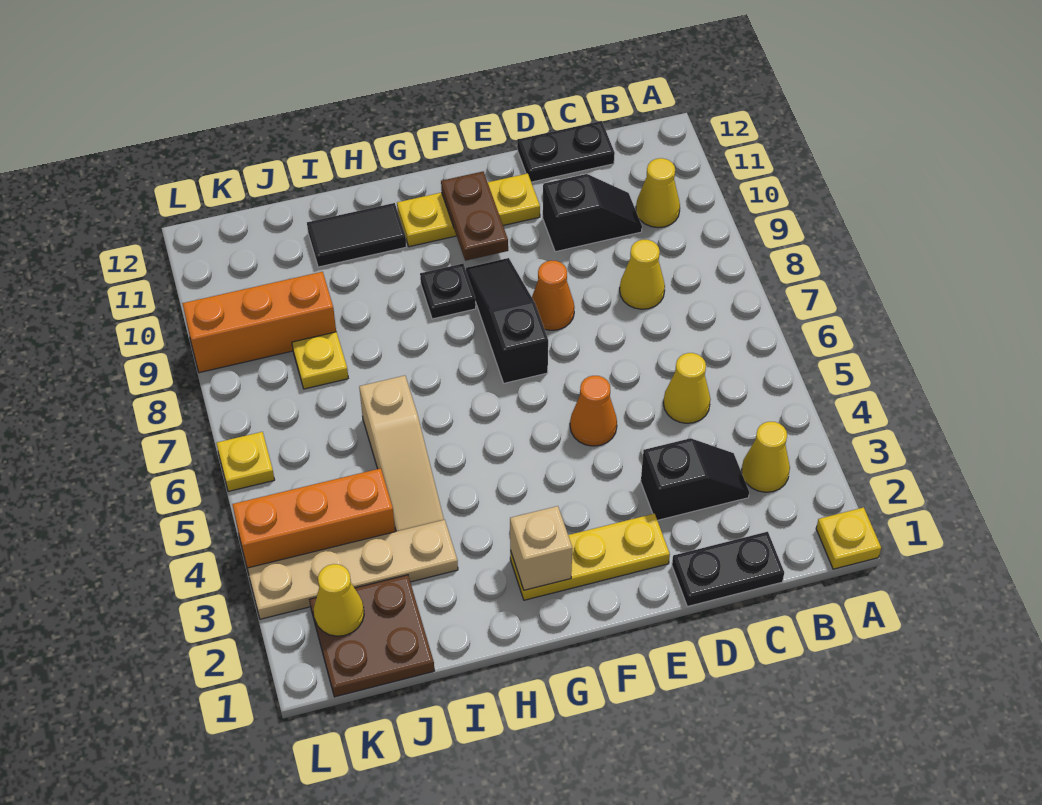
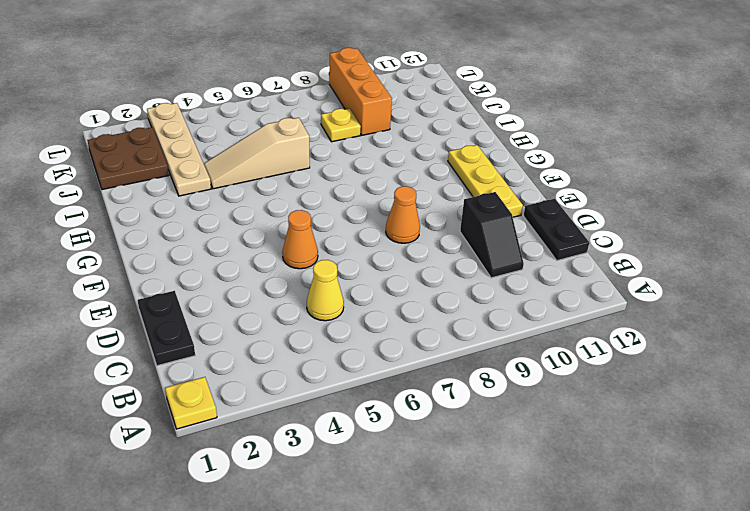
none -> yellow cone B3 level 1
none -> yellow cone B10 level 1
none -> black slope C3:D3 level 1 top D

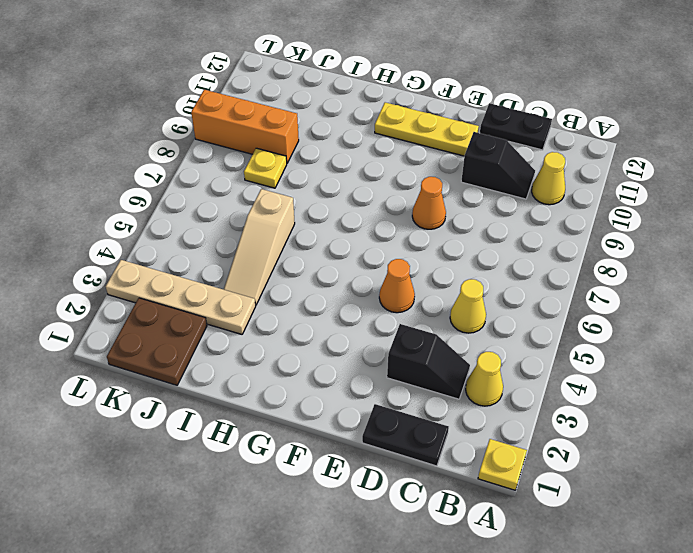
none -> yellow cone C8 level 1
none -> yellow plate E2:G2 level 1
none -> black slope F7:F9 level 1 top 7

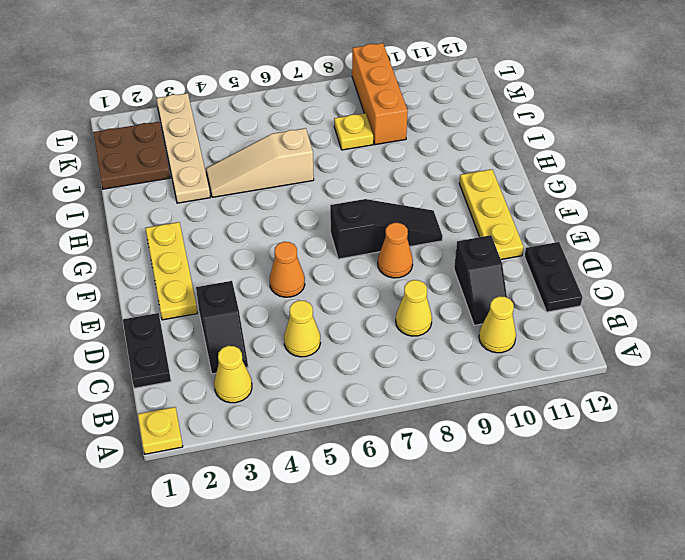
none -> black plate G9 level 1
none -> black tile H11:I11 level 1
none -> orange brick J4:L4 level 1

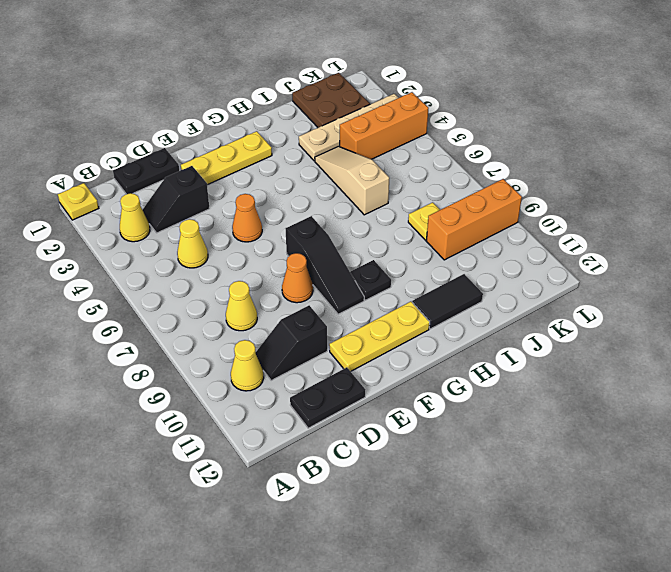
none -> yellow plate L6 level 1
none -> brown plate F10:F11 level 2
none -> tan brick G2 level 2

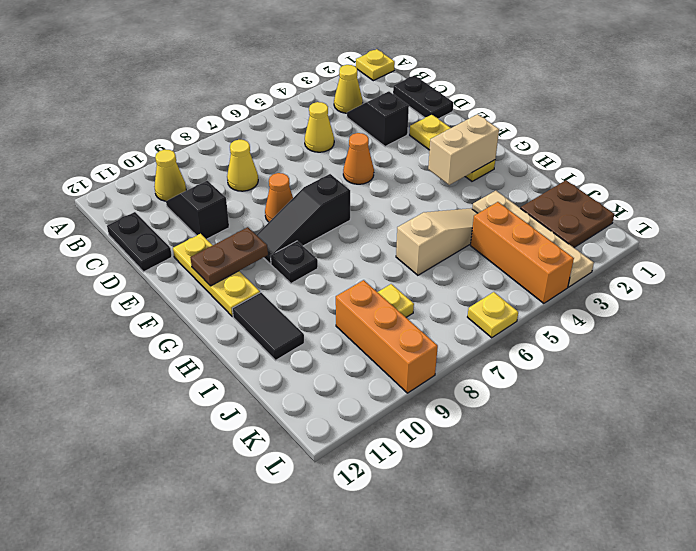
tan brick G2:G3 level 2 -> tan brick G2 level 2
none -> yellow cone K2 level 2

